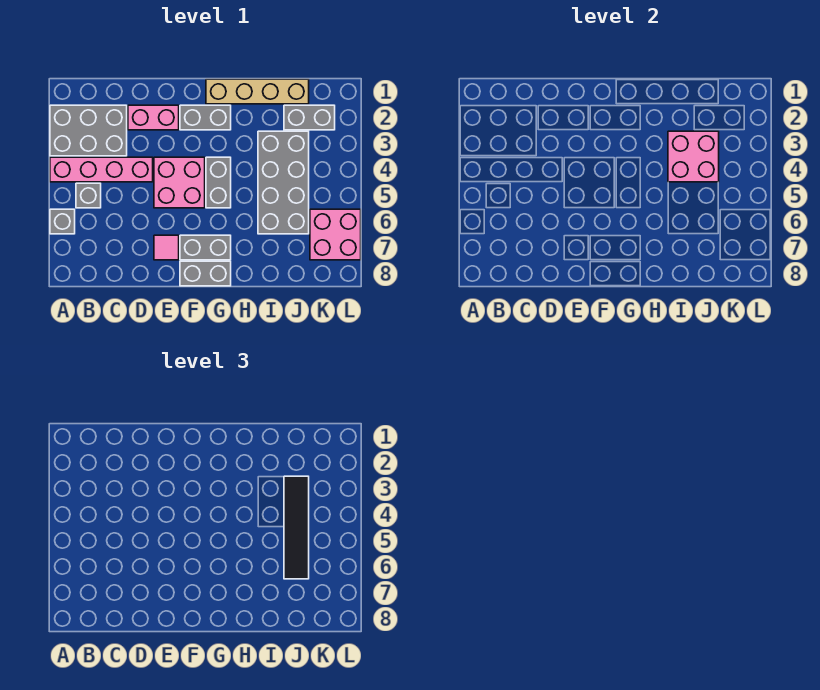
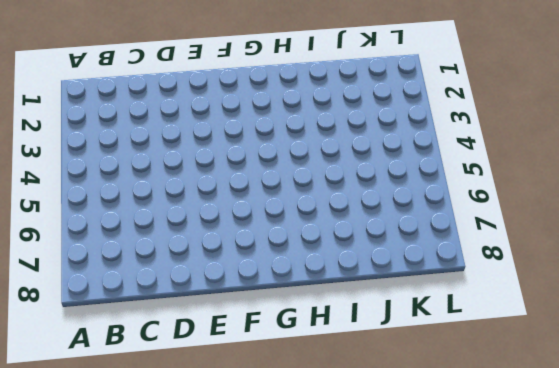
none -> grey brick A2:C3 level 1
none -> pink brick A4:D4 level 1
none -> grey brick A6 level 1

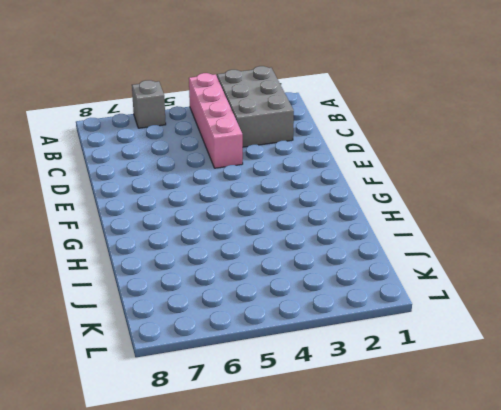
none -> grey brick B5 level 1
none -> pink brick D2:E2 level 1
none -> pink brick E4:F5 level 1

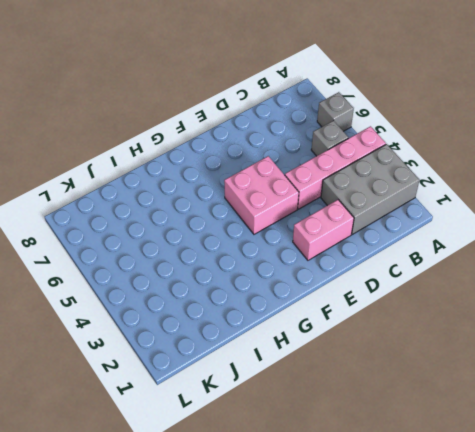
none -> pink tile E7 level 1
none -> grey brick F2:G2 level 1
none -> grey brick F7:G7 level 1

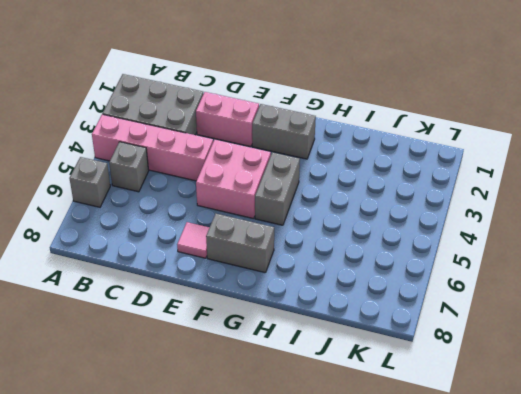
none -> grey brick F8:G8 level 1
none -> tan brick G1:J1 level 1
none -> grey brick I3:J6 level 1

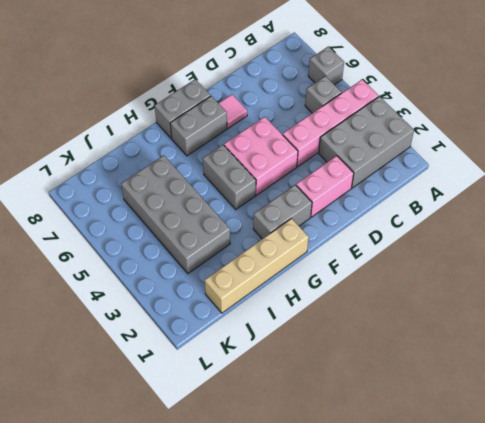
none -> grey brick J2:K2 level 1
none -> pink brick K6:L7 level 1
none -> pink brick I3:J4 level 2

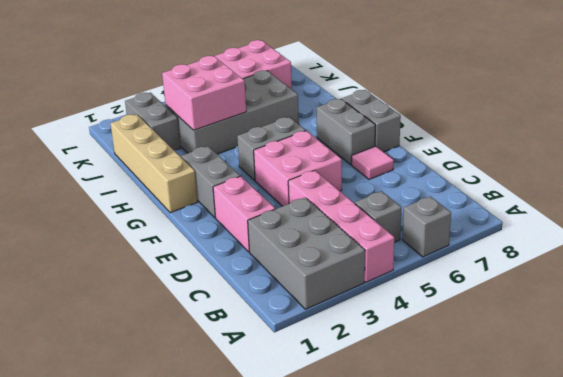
none -> black tile J3:J6 level 3

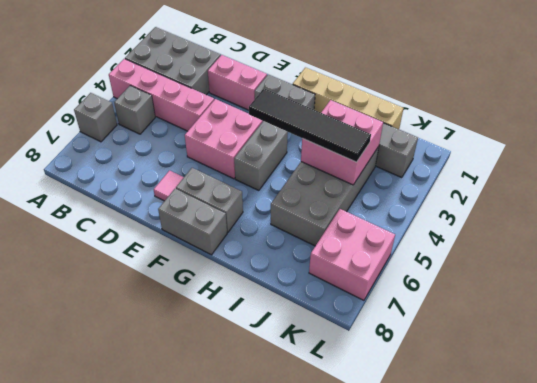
black tile G4:J4 level 3 -> black tile J3:J6 level 3

